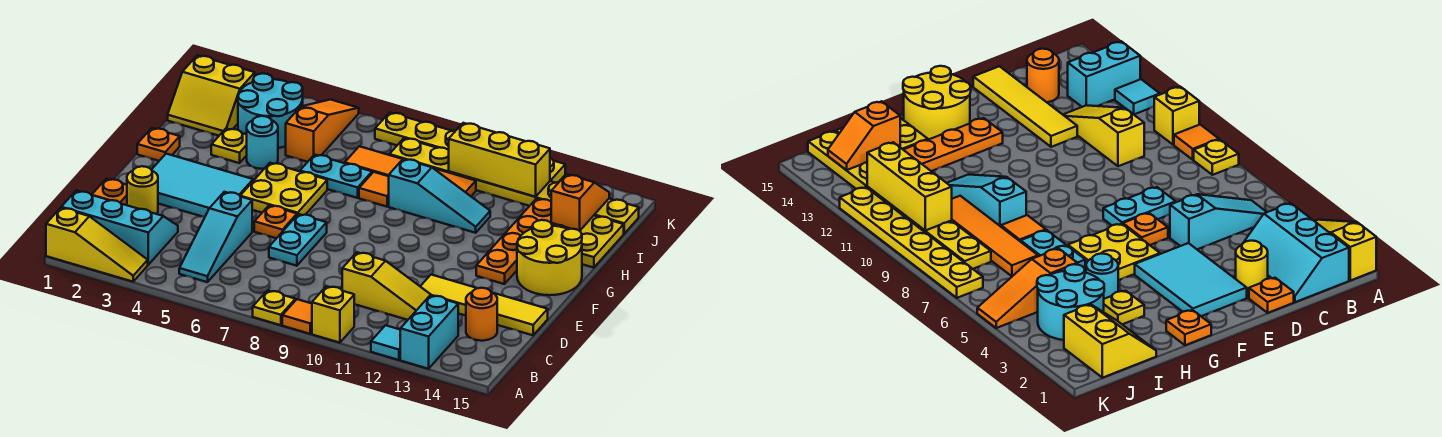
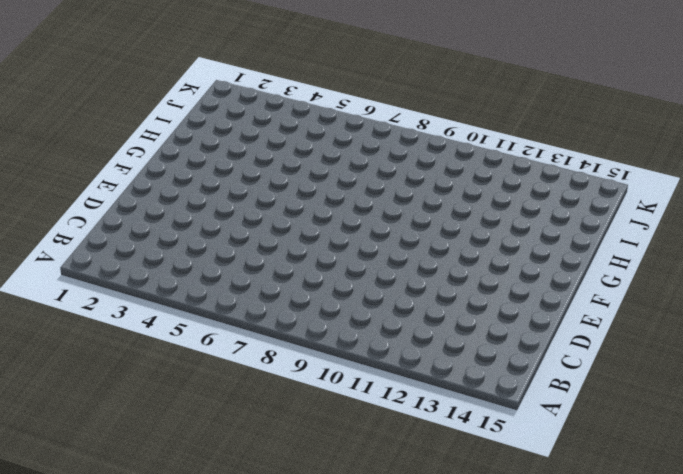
none -> yellow slope A1:A3 level 1 top 1
none -> yellow plate A8 level 1
none -> orange tile A9 level 1
none -> yellow brick A10 level 1

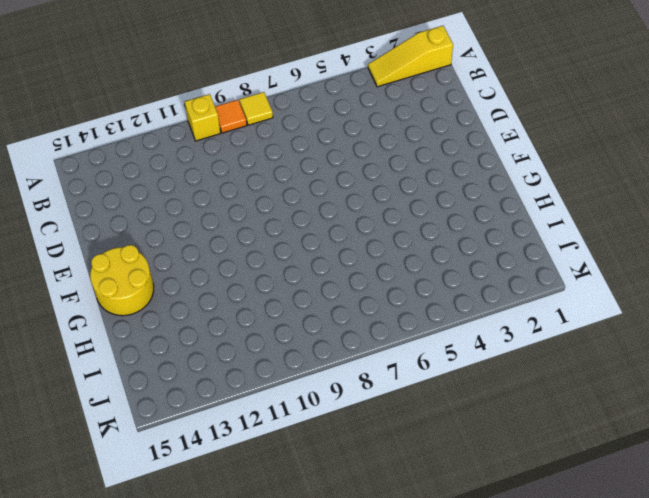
yellow tile A8 level 1 -> yellow plate A8 level 1
none -> cyan tile A12 level 1
none -> cyan brick A13:B13 level 1
none -> cyan slope B1:C3 level 1 top B
none -> cyan slope B5:D5 level 1 top D

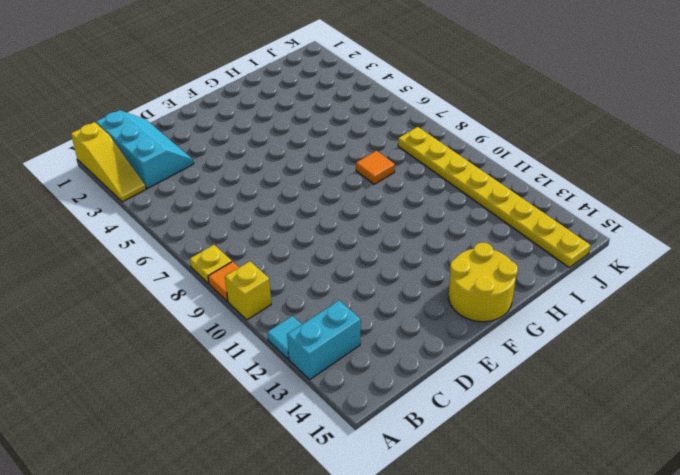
none -> cyan slope B5:D5 level 1 top D
none -> yellow slope C10:C12 level 1 top 10
none -> orange round brick C14 level 1
none -> orange plate D1 level 1

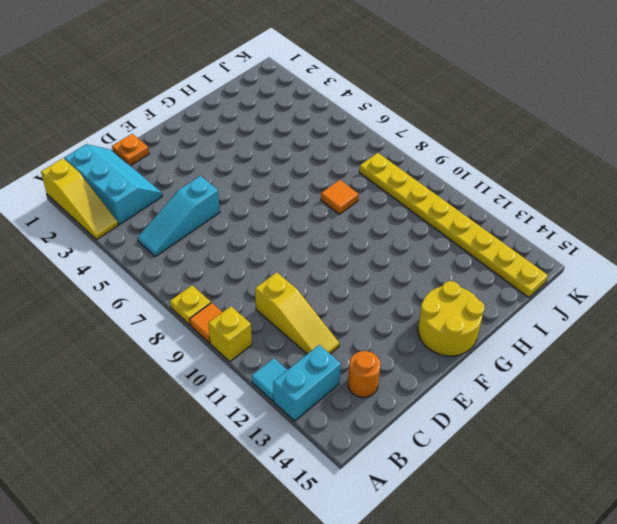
none -> yellow round brick D2 level 1
none -> cyan plate D7:E7 level 1
none -> yellow tile D12:D15 level 1
none -> cyan tile E2:F4 level 1

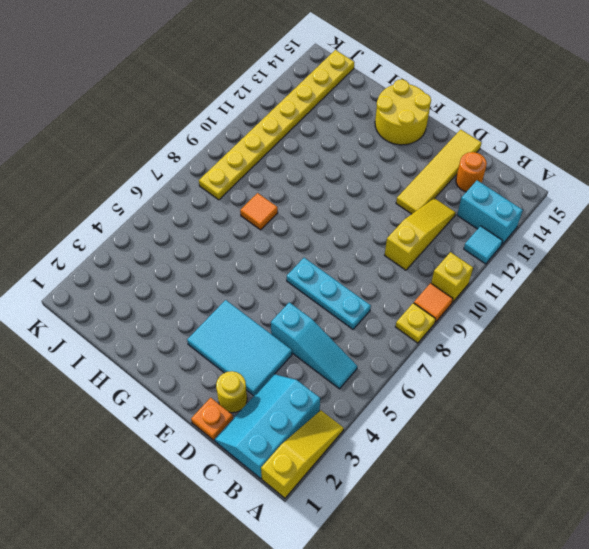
cyan plate C7:E7 level 1 -> cyan plate D7:E7 level 1
cyan tile D3:F4 level 1 -> cyan tile E2:F4 level 1
none -> orange plate E6 level 1
none -> yellow plate F5:G6 level 1
none -> orange plate F13:I13 level 1
none -> orange plate G1 level 1

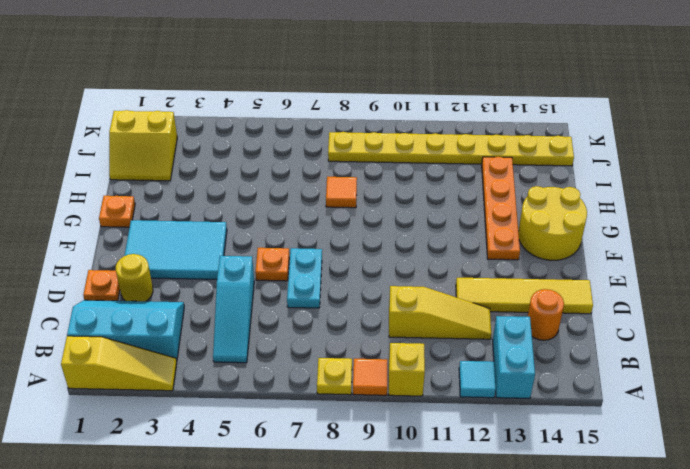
none -> yellow plate F5:G6 level 1
none -> yellow plate H3 level 1
none -> cyan round brick H4 level 1
none -> cyan plate H6:H7 level 1

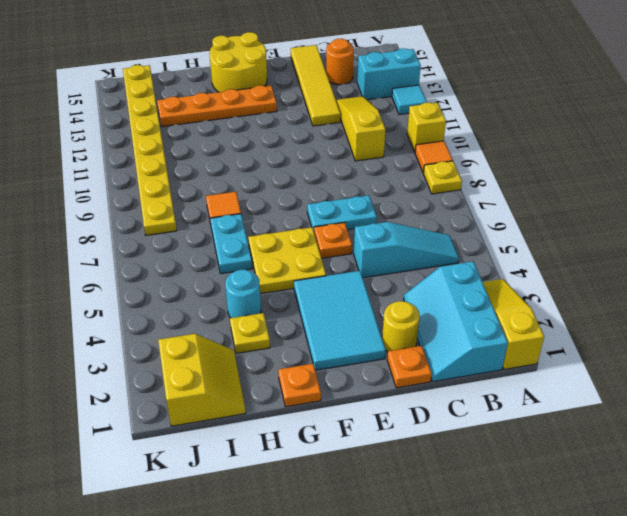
none -> cyan slope H9:H11 level 1 top 9
none -> yellow plate H14:I15 level 1
none -> cyan round brick I3:J4 level 1
none -> orange slope I5:K5 level 1 top I

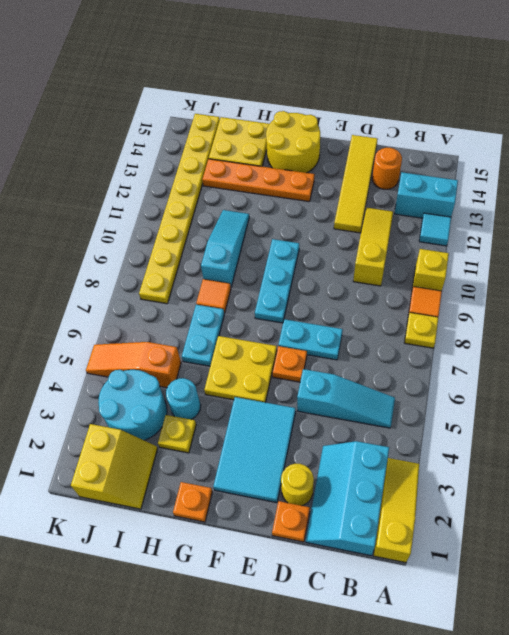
cyan plate F8:F10 level 1 -> none
none -> orange tile I7:I10 level 1
none -> yellow plate K7:K12 level 1
none -> orange slope I14:J14 level 2 top I
none -> yellow brick J10:J12 level 2

